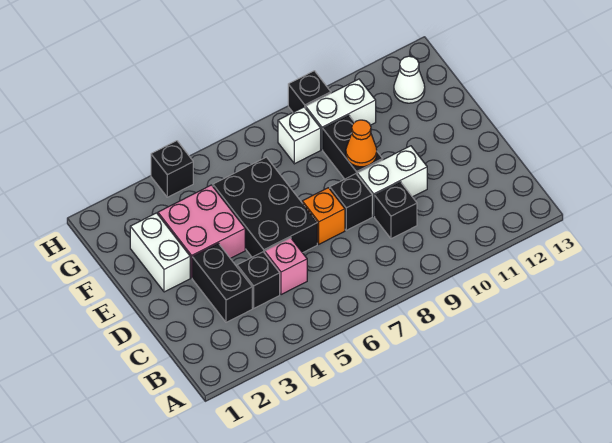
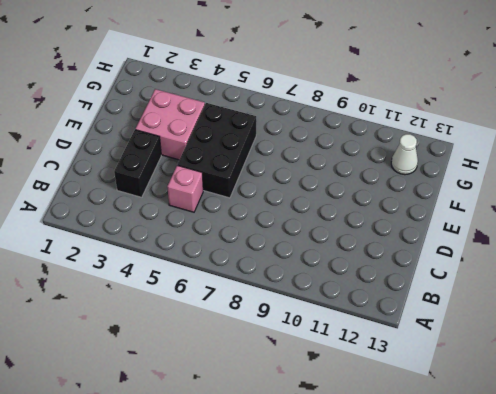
none -> black brick C4 level 1
none -> black brick C9 level 1
none -> orange brick D7 level 1

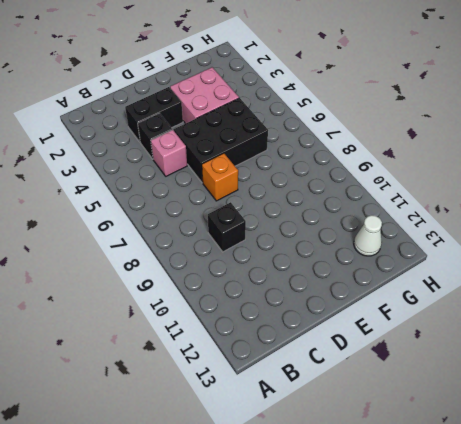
none -> black brick D8 level 1
none -> white brick D9:D10 level 1
none -> white brick E2:F2 level 1

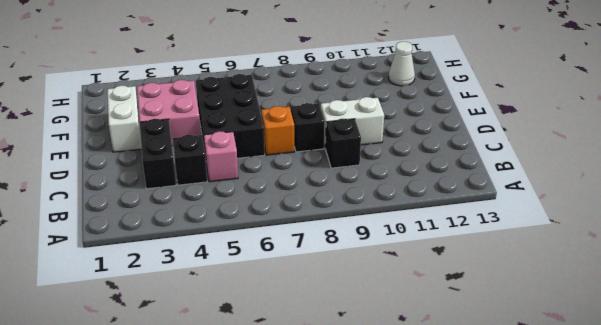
none -> black brick E9:F9 level 1
none -> white brick G8 level 1
none -> white brick G9:G10 level 1

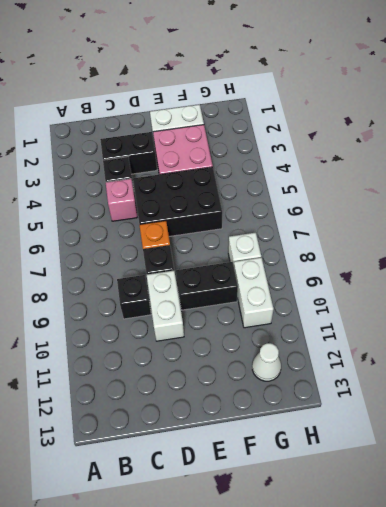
none -> black brick H4 level 1
none -> black brick H9 level 1
none -> orange cone E9 level 2

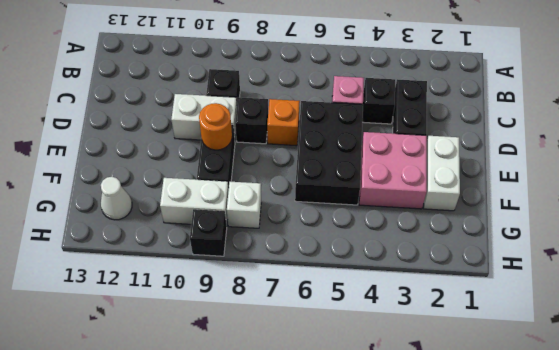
orange round brick E9 level 2 -> orange cone E9 level 2
none -> black brick H4 level 1

